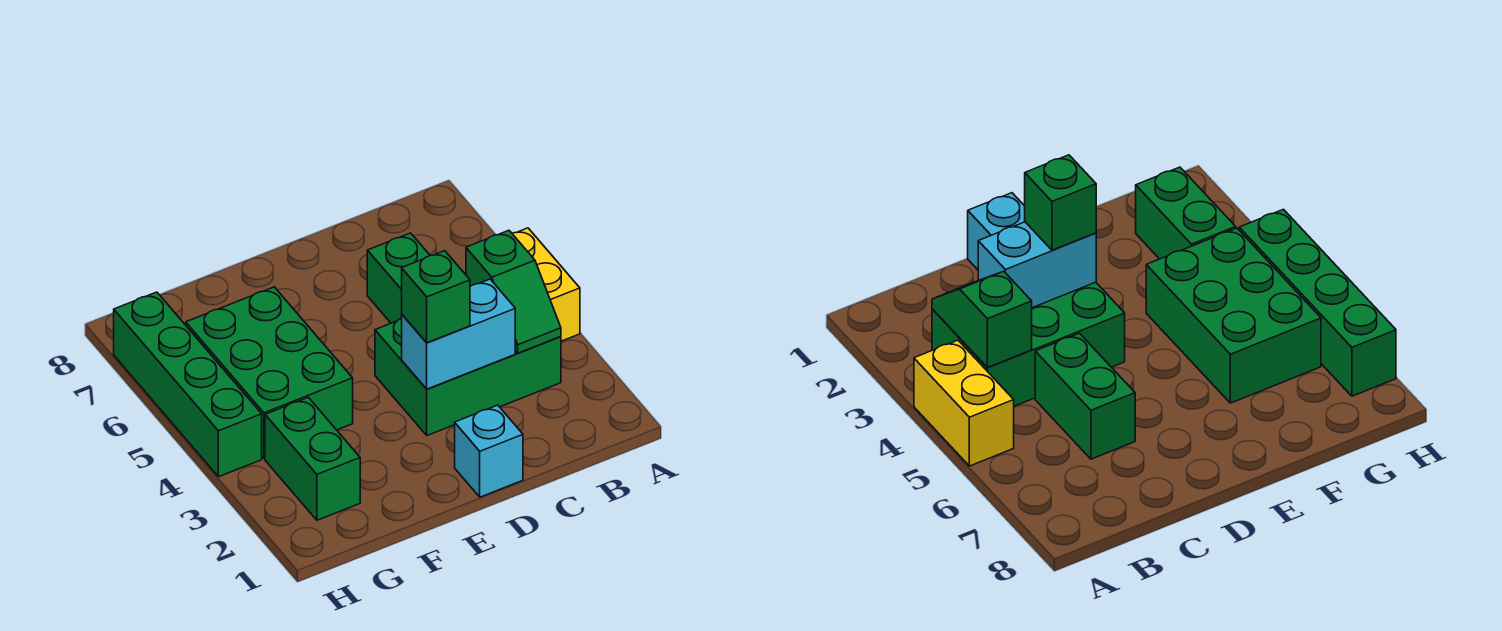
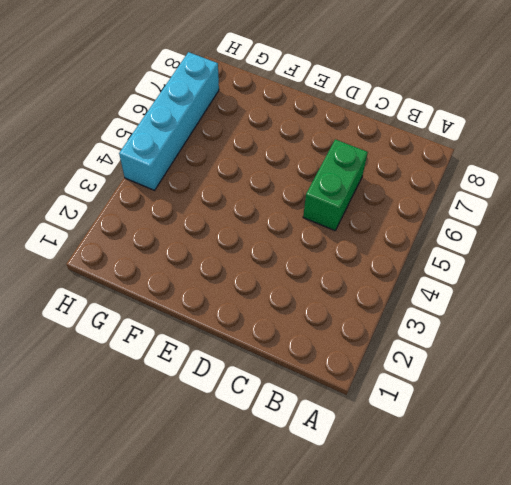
cyan brick H4:H7 level 1 -> green brick H4:H7 level 1
none -> yellow brick A4:A5 level 1
none -> green brick B3:D4 level 1

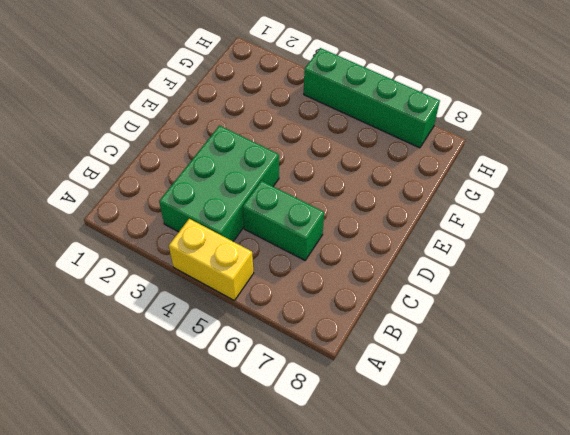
none -> cyan brick D1 level 1
none -> green brick F4:G6 level 1

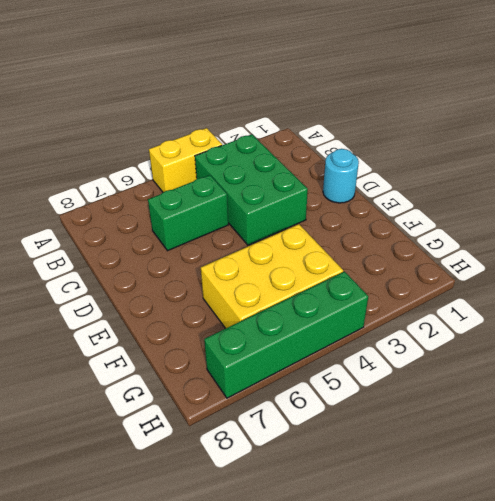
cyan round brick D1 level 1 -> cyan brick D1 level 1
yellow brick F4:G6 level 1 -> green brick F4:G6 level 1
none -> green brick G2:G3 level 1
none -> green slope B3:B4 level 2 top 4

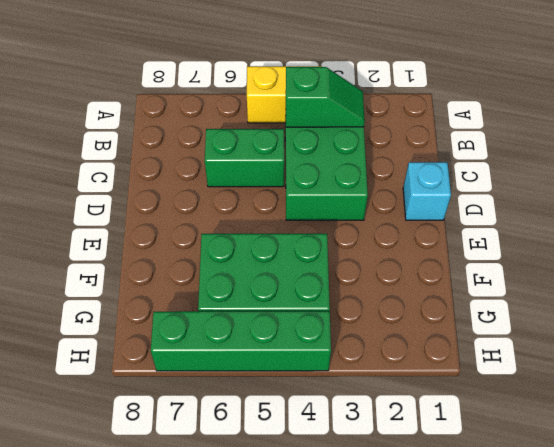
none -> green brick G2:G3 level 1
none -> cyan brick C3:D3 level 2

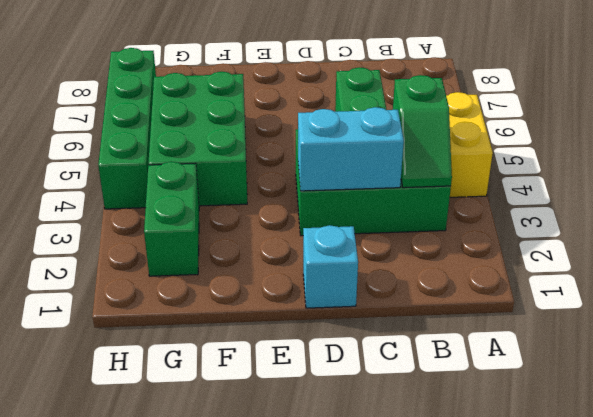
none -> green brick D3 level 3

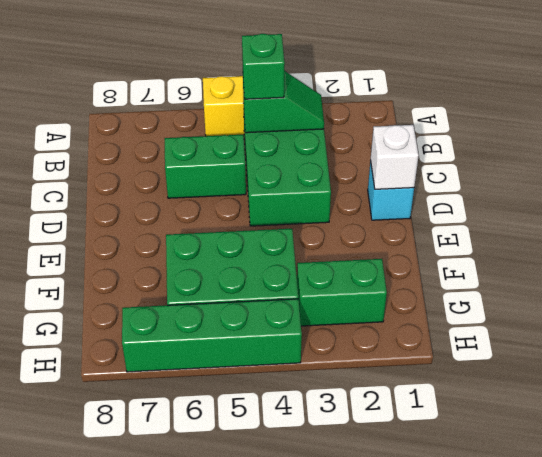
green brick B4 level 3 -> green brick D3 level 3
white brick D1 level 2 -> none
none -> cyan brick C3:D3 level 2

